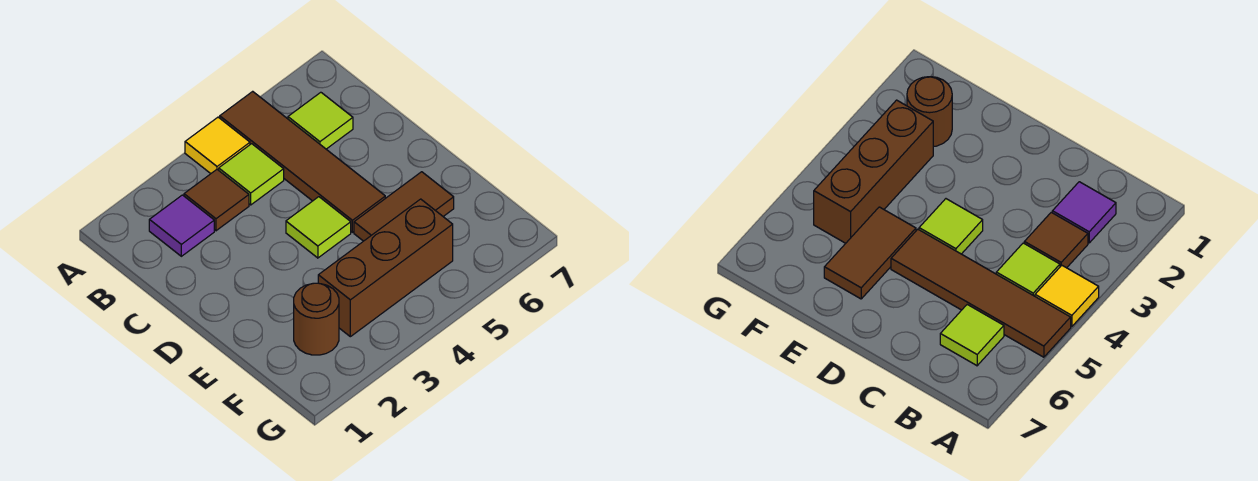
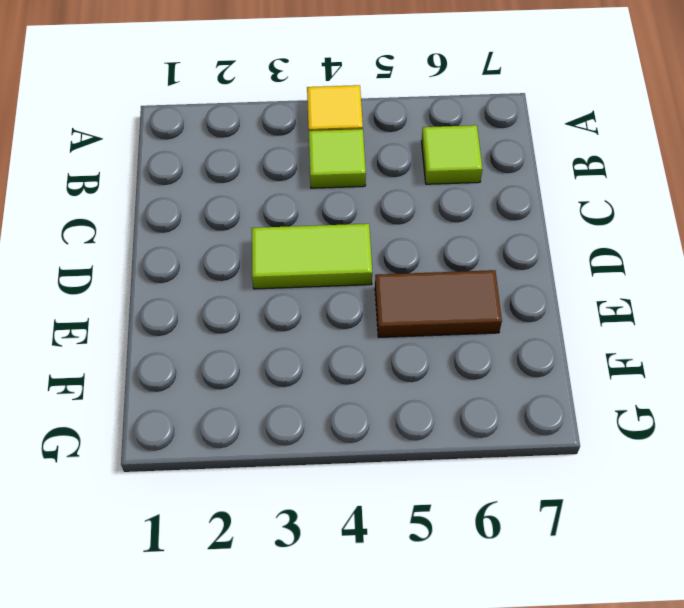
lime tile D3:D4 level 1 -> lime tile D4 level 1
none -> brown tile A5:D5 level 1
none -> purple tile B2 level 1

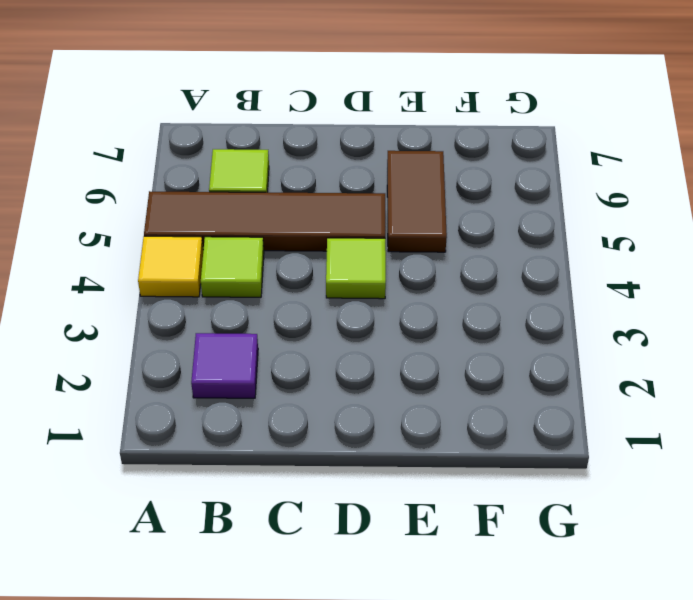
none -> brown tile B3 level 1
none -> brown round brick F2 level 1

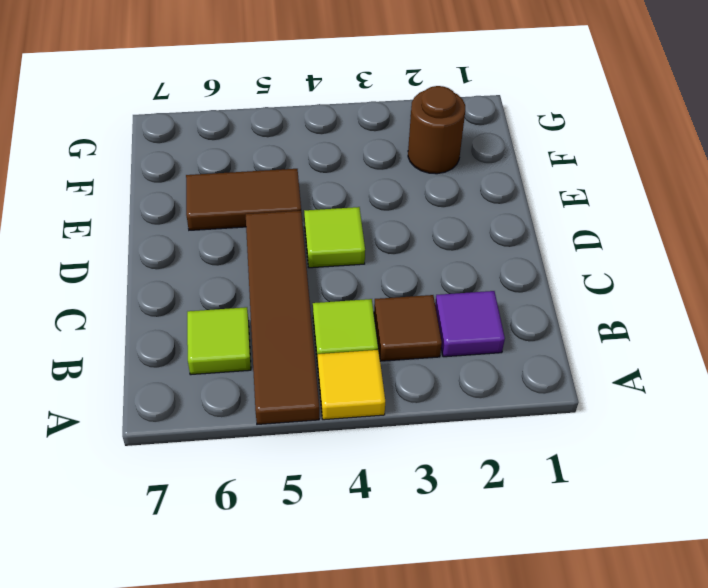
none -> brown brick F3:F5 level 1

